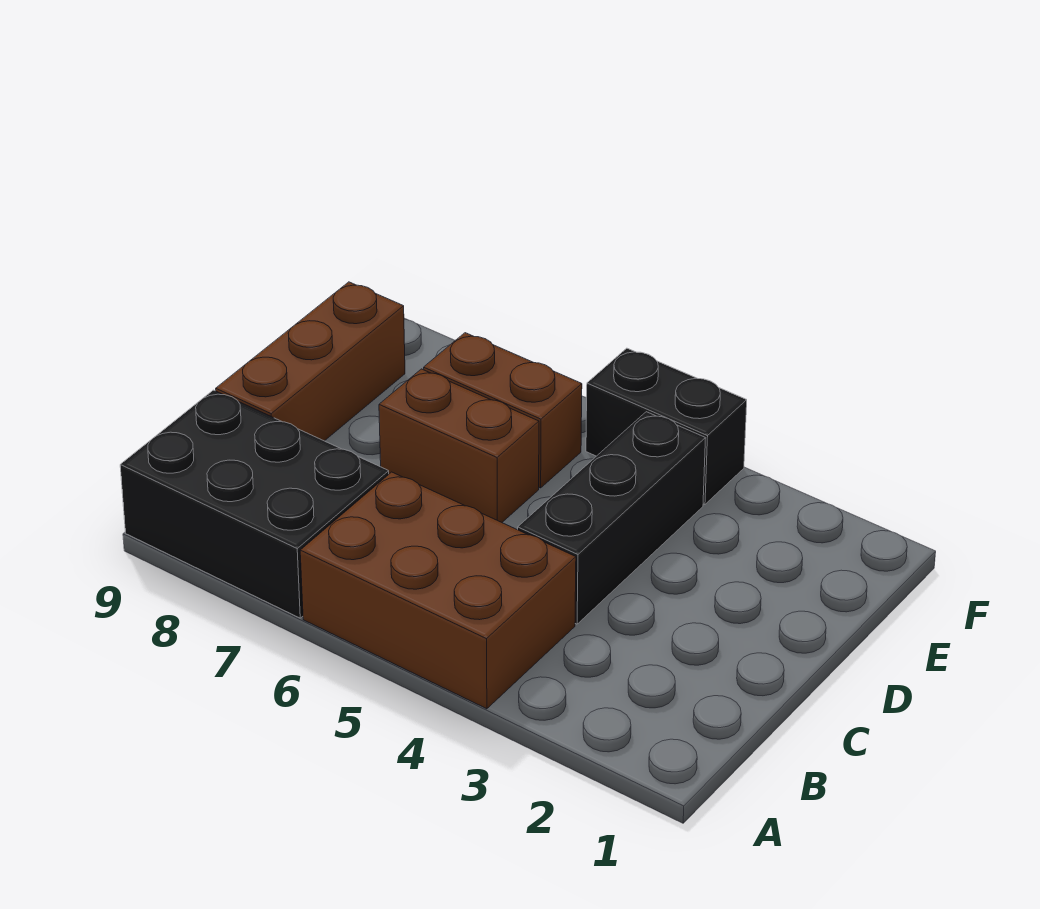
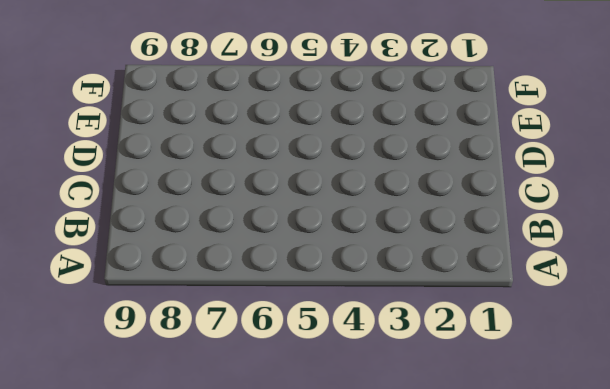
none -> brown brick A4:B6 level 1
none -> black brick A7:B9 level 1

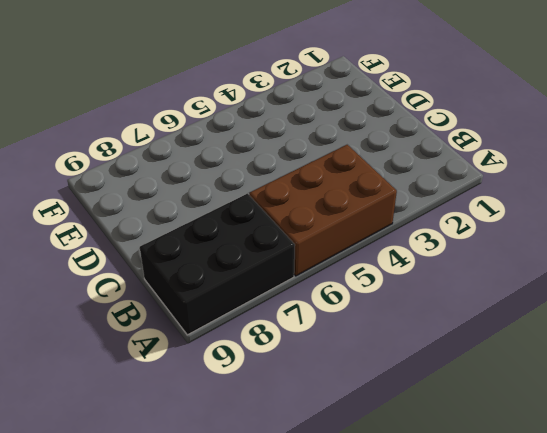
none -> black brick C4:E4 level 1
none -> brown brick C9:E9 level 1

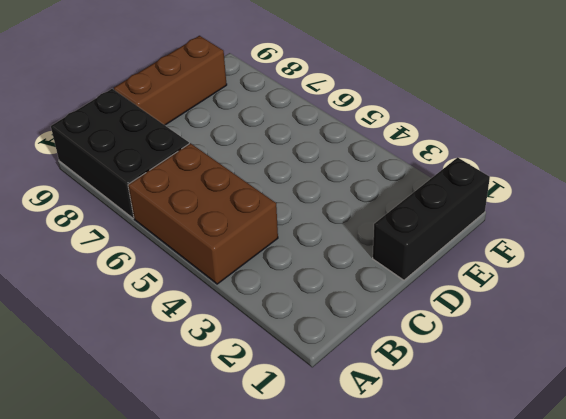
black brick D1:F1 level 1 -> black brick C4:E4 level 1
none -> brown brick D6:D7 level 1
none -> brown brick E6:E7 level 1

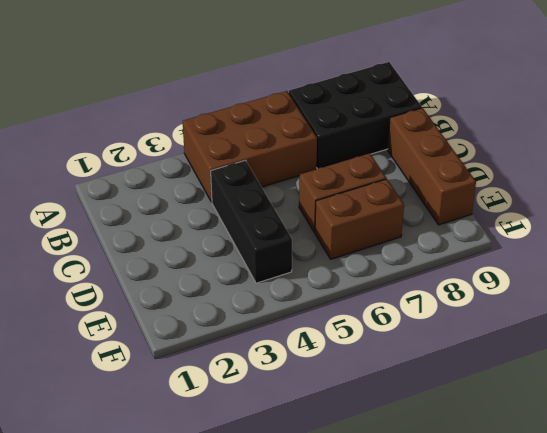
none -> black brick F4:F5 level 1

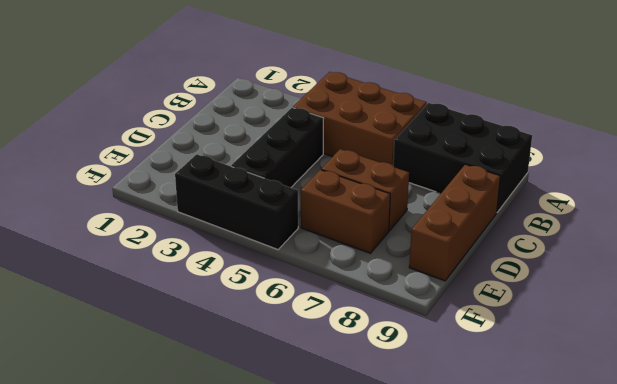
black brick F3:F5 level 1 -> black brick F4:F5 level 1

